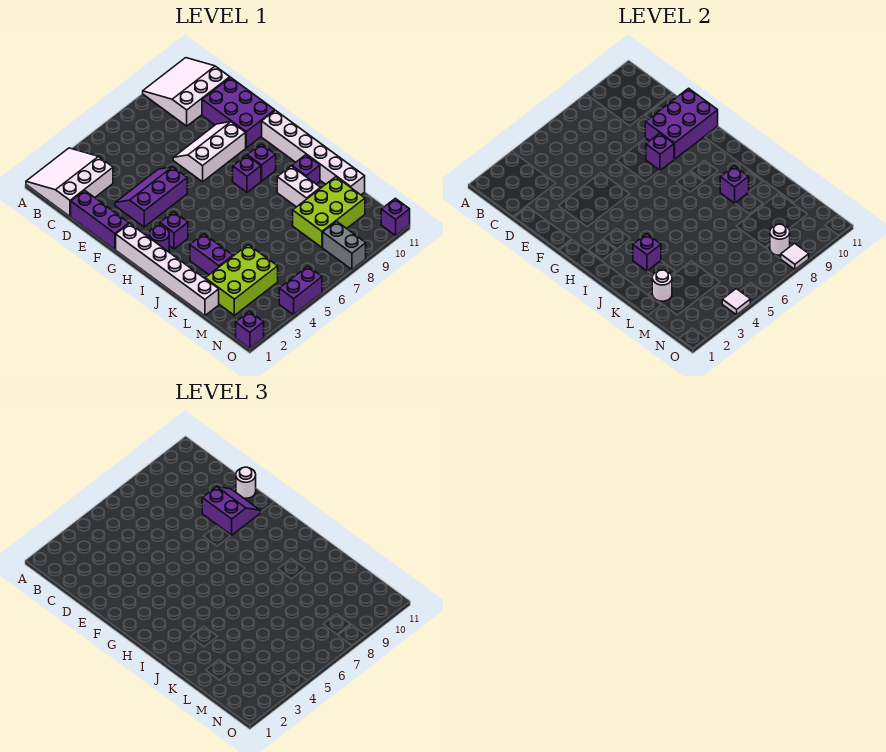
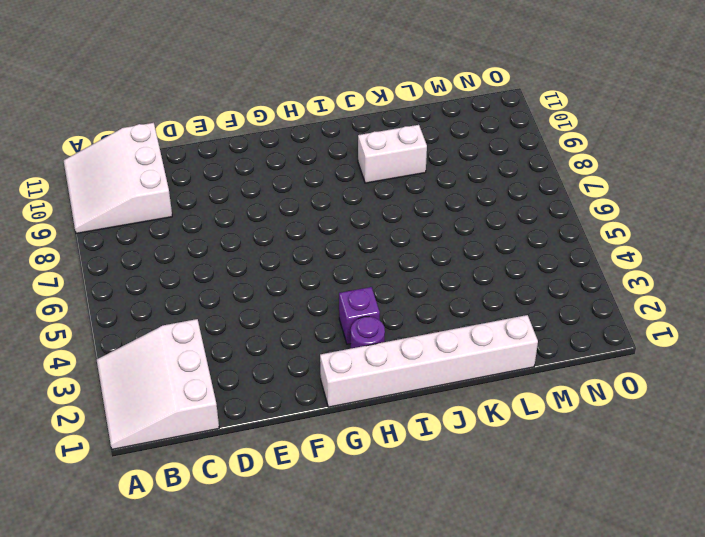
none -> purple brick D1:F1 level 1
none -> purple brick D10:F11 level 1
none -> purple slope E3:F5 level 1 top F
none -> white slope E7:F9 level 1 top F

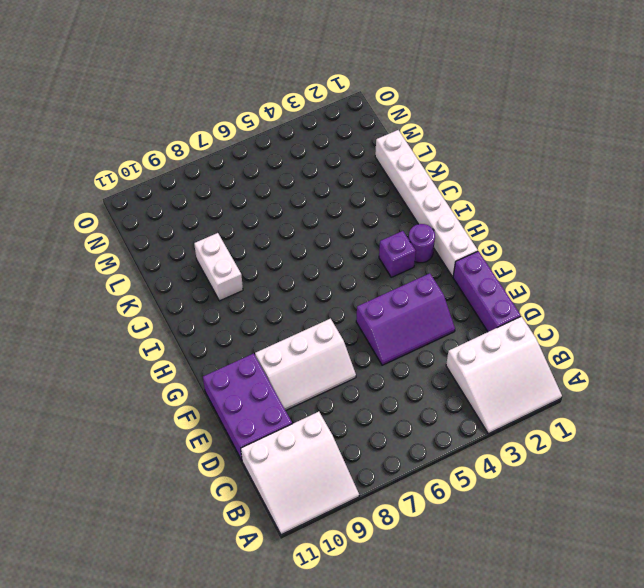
none -> white brick G11:L11 level 1
none -> purple brick H8 level 1
none -> purple brick H9 level 1
none -> purple brick J3:K3 level 1

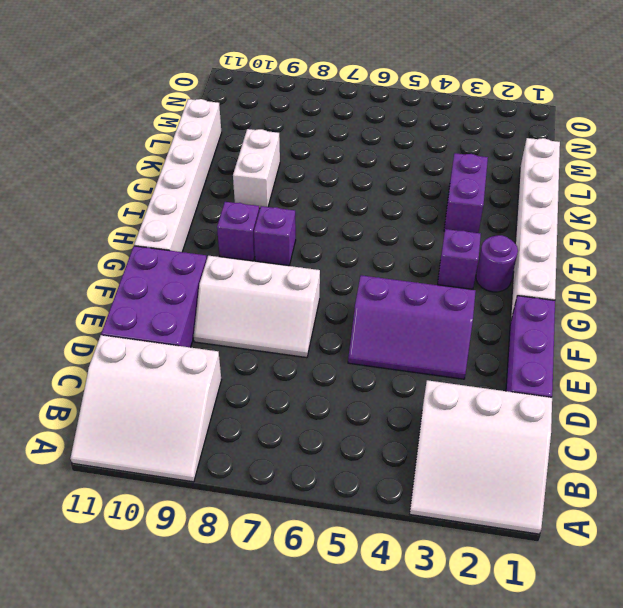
none -> purple brick J10 level 1
none -> lime brick L2:M4 level 1
none -> lime brick L8:M10 level 1
none -> grey brick N8:O8 level 1

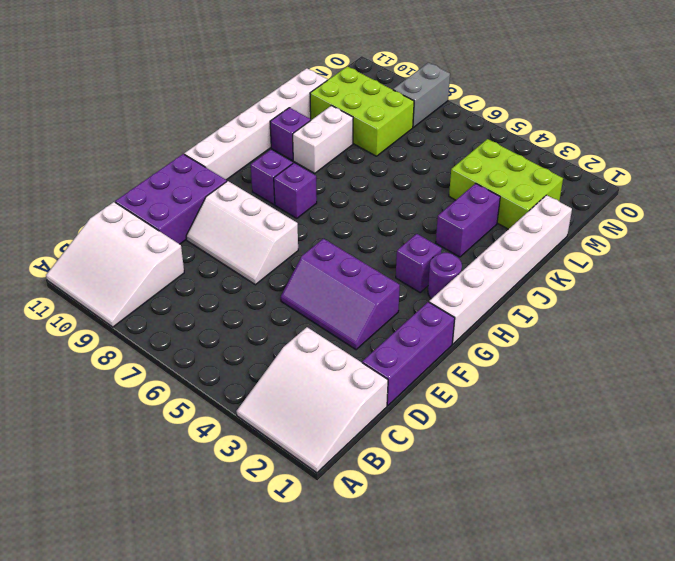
none -> purple brick O1 level 1
none -> purple brick O4:O5 level 1
none -> purple brick O11 level 1
none -> purple brick E9:F11 level 2

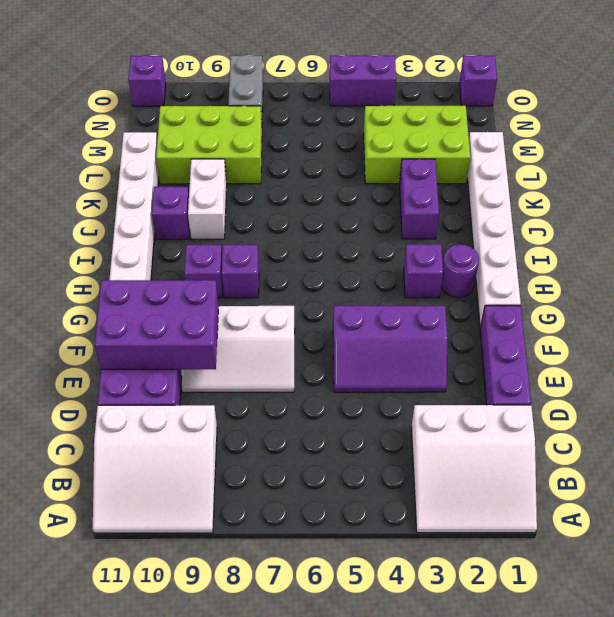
none -> purple brick F8 level 2
none -> purple brick J3 level 2
none -> purple brick J9 level 2
none -> white round brick L2 level 2

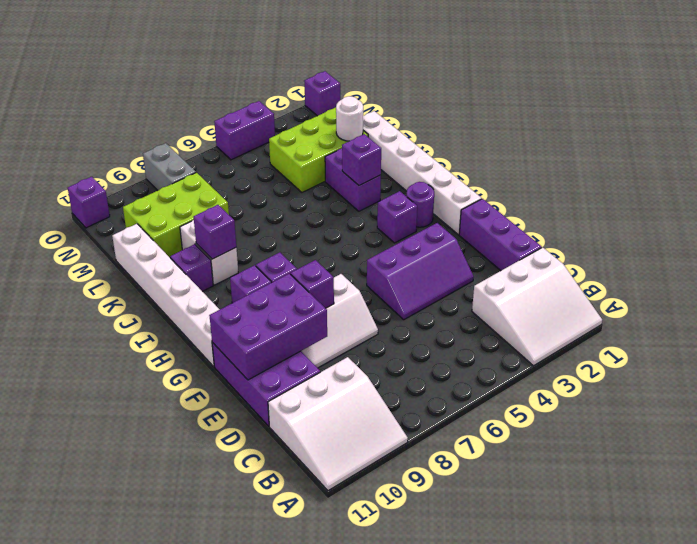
none -> white round brick N8 level 2
none -> white tile O4 level 2
none -> white tile O8 level 2
none -> purple slope E9:F10 level 3 top 9

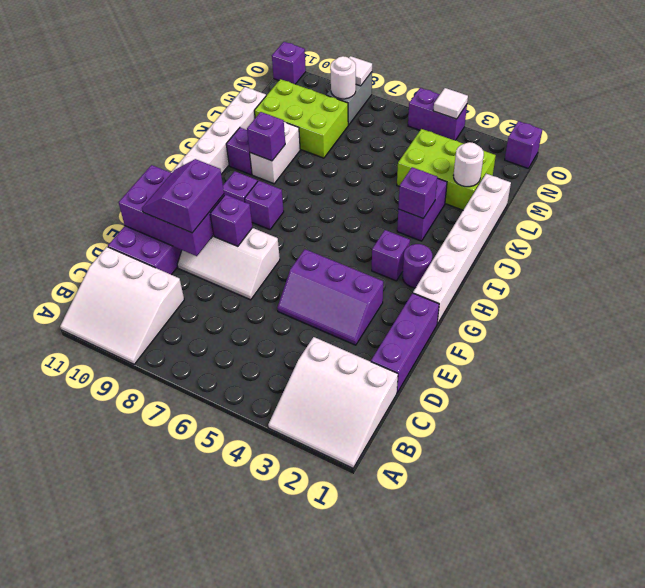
none -> white round brick E11 level 3

